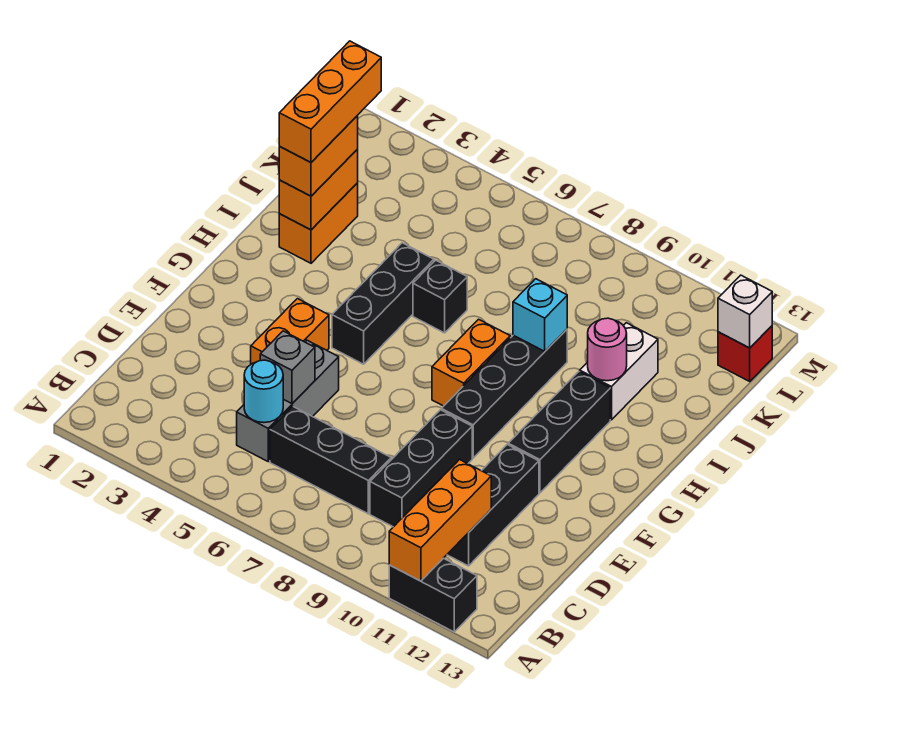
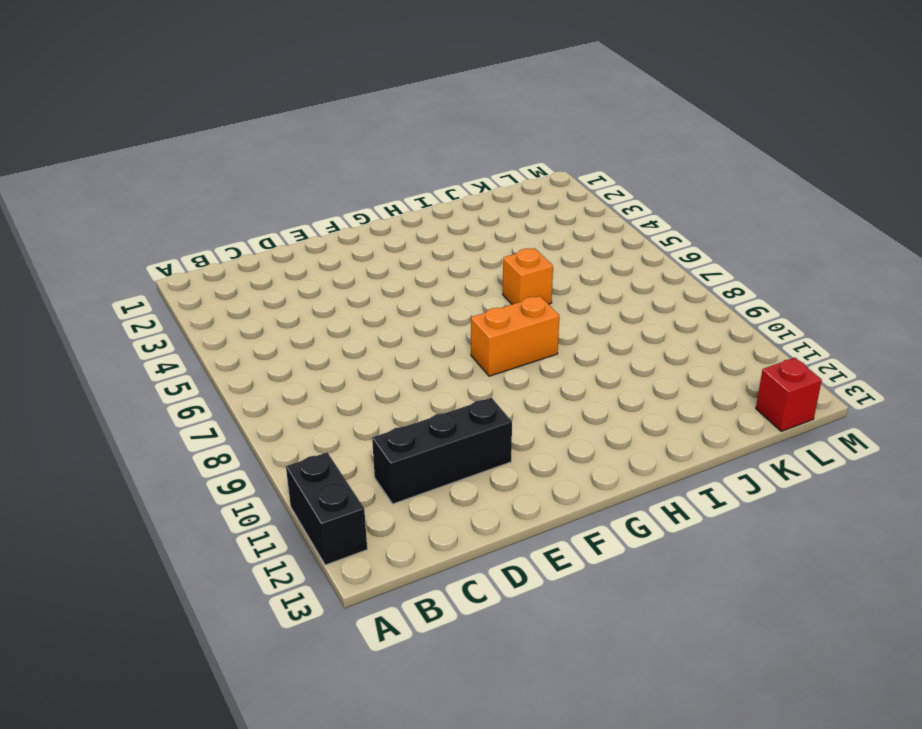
orange brick I6 level 1 -> black brick I6 level 1
none -> grey brick C5:E5 level 1
none -> black brick C6:C8 level 1
none -> black brick C9:E9 level 1

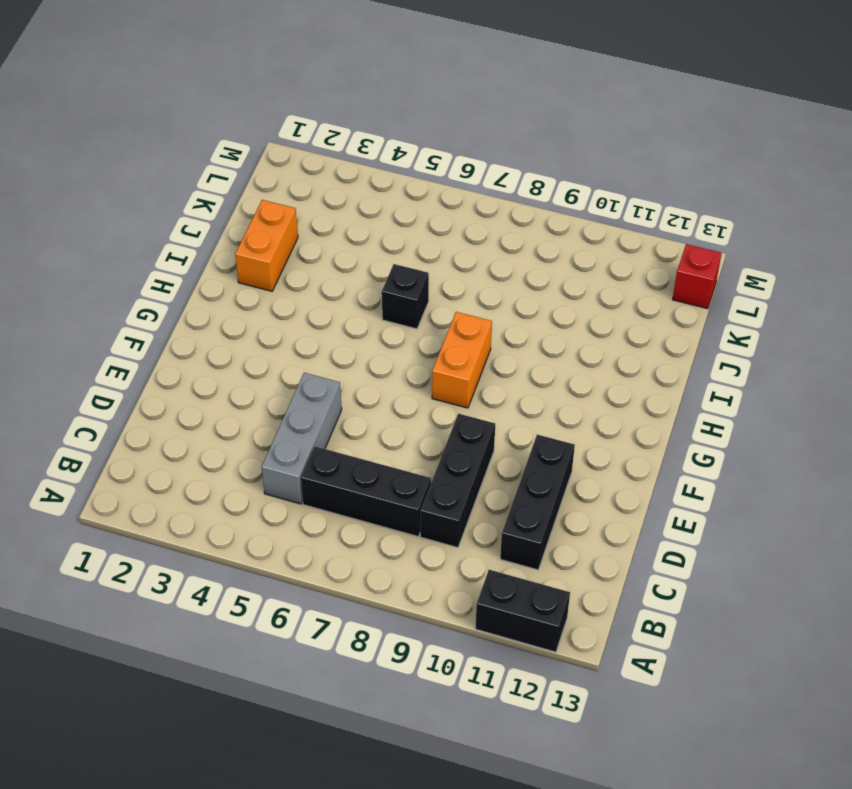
none -> orange brick E4:F4 level 1
none -> black brick F9:I9 level 1
none -> black brick F11:H11 level 1

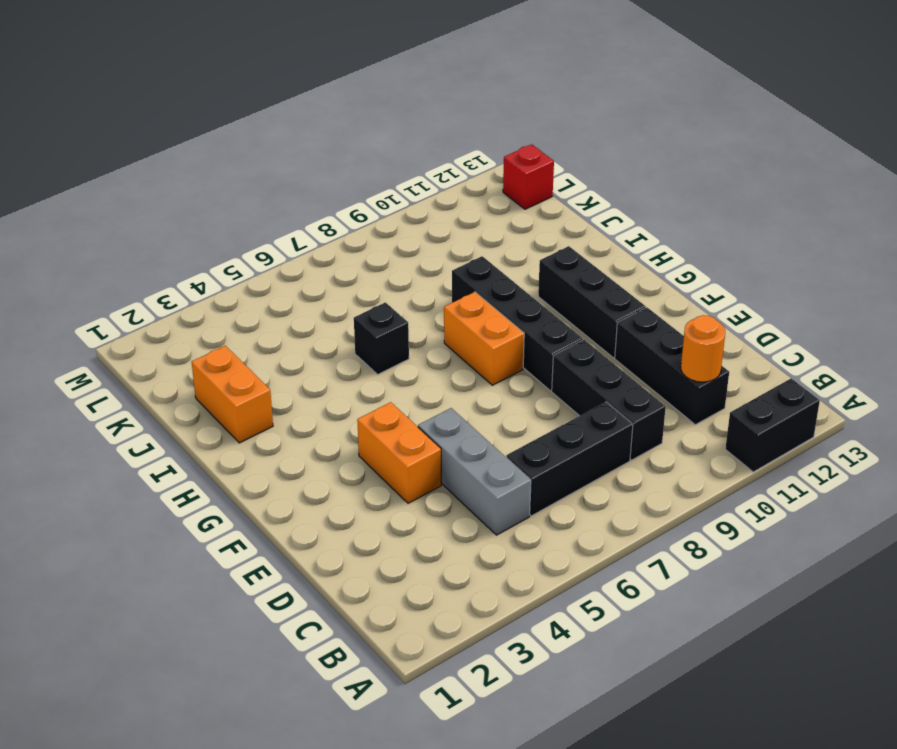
orange round brick C11 level 2 -> orange brick A11:C11 level 2
none -> black brick G5:I5 level 1
none -> white brick I11:J11 level 1
none -> cyan round brick C5 level 2

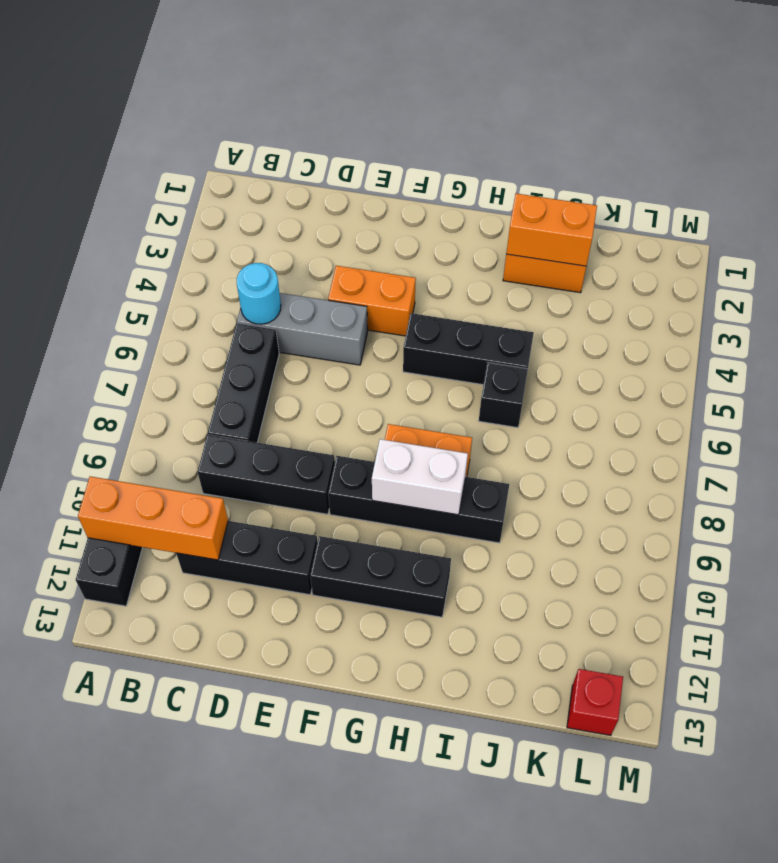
white brick G9:H9 level 2 -> white brick I11:J11 level 1
none -> grey brick D5 level 2
none -> cyan brick I9 level 2
none -> pink round brick I11 level 2

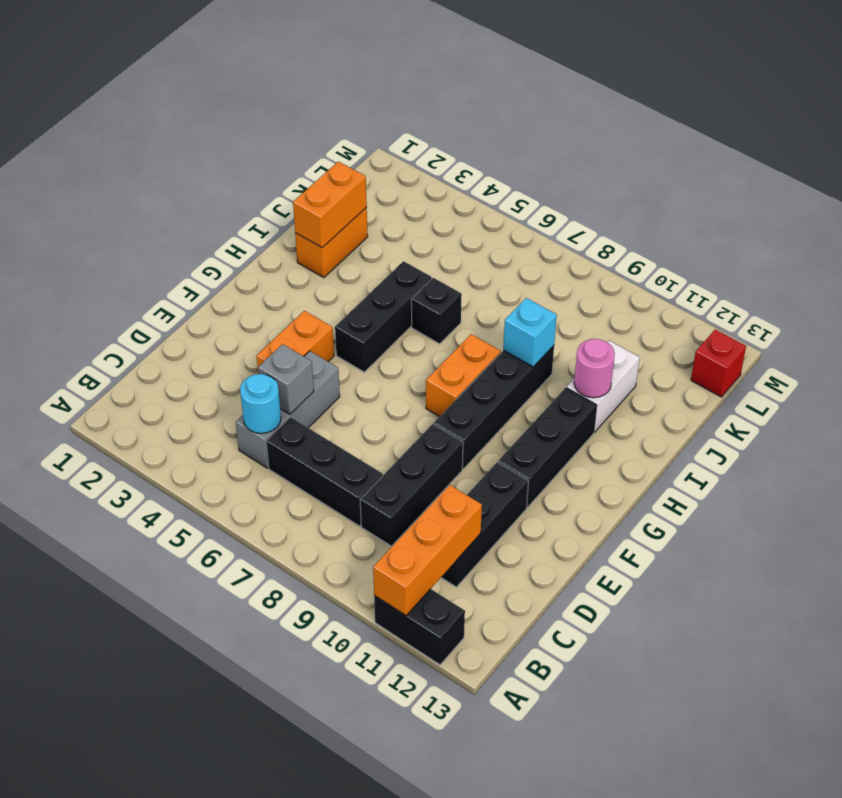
none -> white brick L13 level 2
none -> orange brick I2:J2 level 3
none -> orange brick I2:K2 level 4

